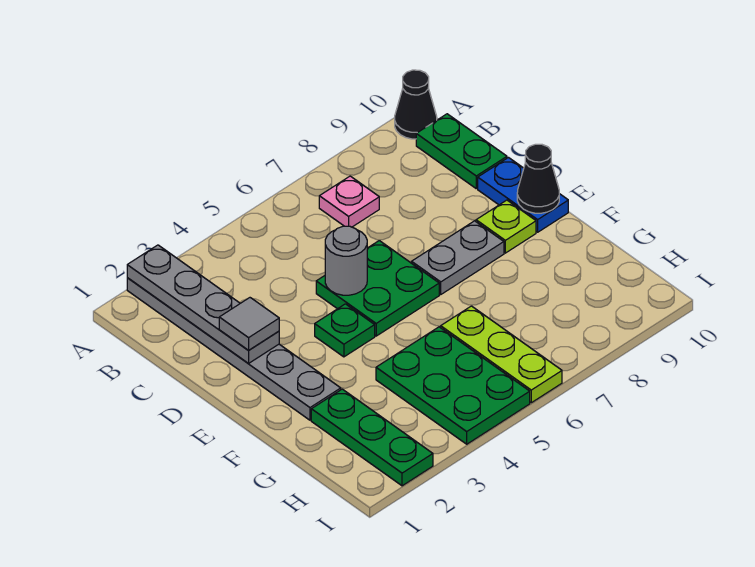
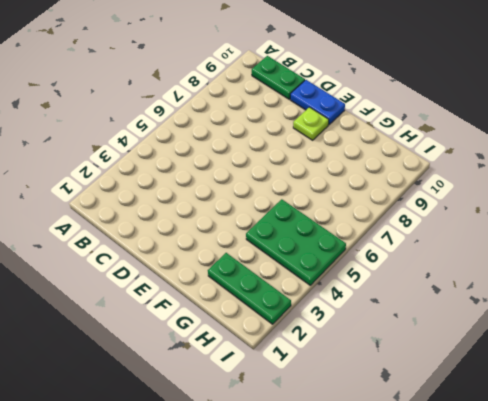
none -> grey plate A2:F2 level 1
none -> black cone A10 level 1
none -> pink plate B7 level 1

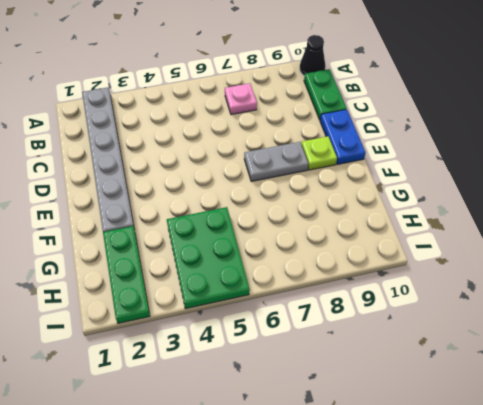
none -> green plate D5:E6 level 1
none -> green plate E4 level 1
none -> lime plate G6:I6 level 1

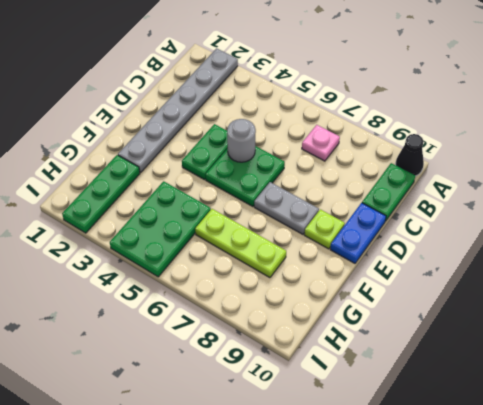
green plate D4:E4 level 1 -> green plate E4 level 1
lime plate G6:G8 level 1 -> lime plate G6:I6 level 1
none -> grey plate A2:D2 level 2
none -> black cone E10 level 2
none -> grey tile D2 level 3

